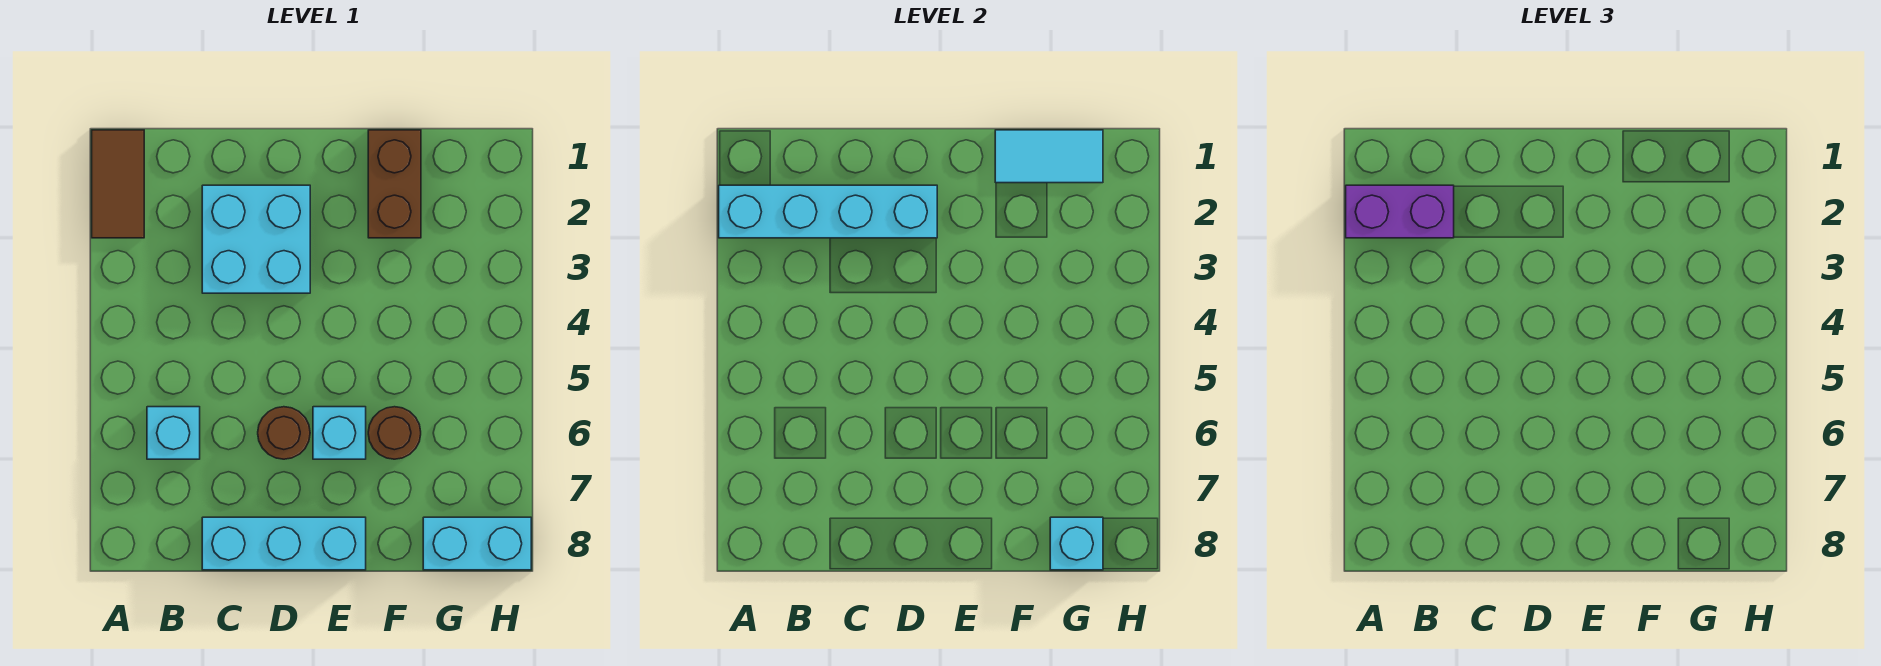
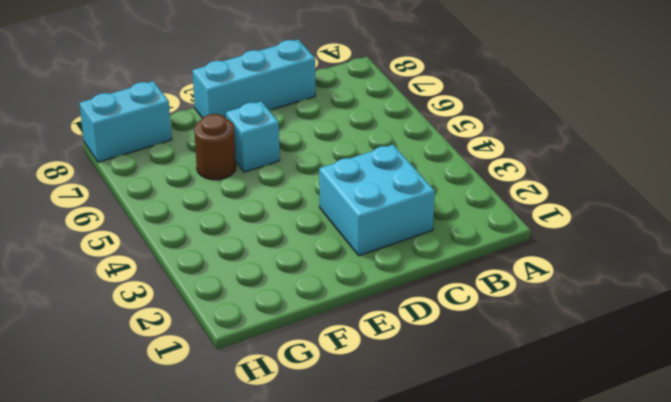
none -> brown tile A1:A2 level 1
none -> cyan brick B6 level 1
none -> brown round brick D6 level 1

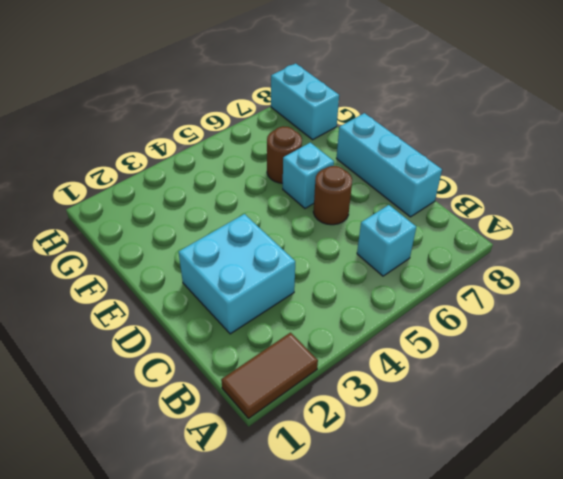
none -> brown brick F1:F2 level 1
none -> cyan brick A2:D2 level 2
none -> cyan tile F1:G1 level 2

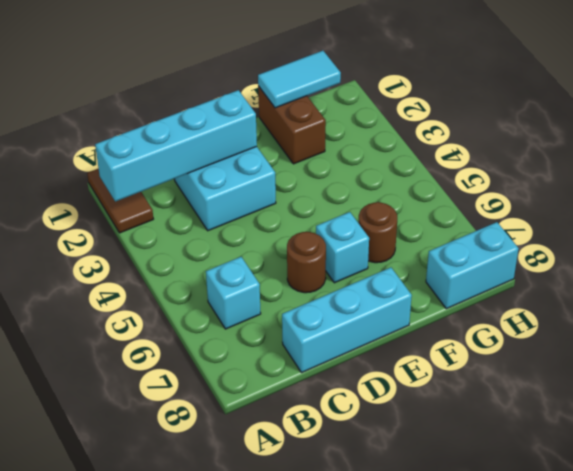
none -> cyan brick G8 level 2
none -> purple brick A2:B2 level 3

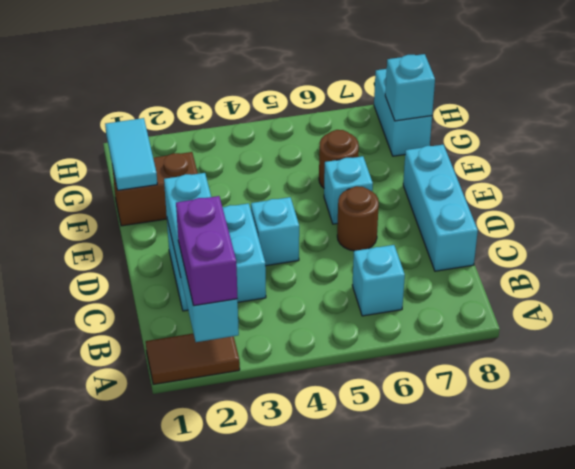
cyan brick D4 level 1 -> none

